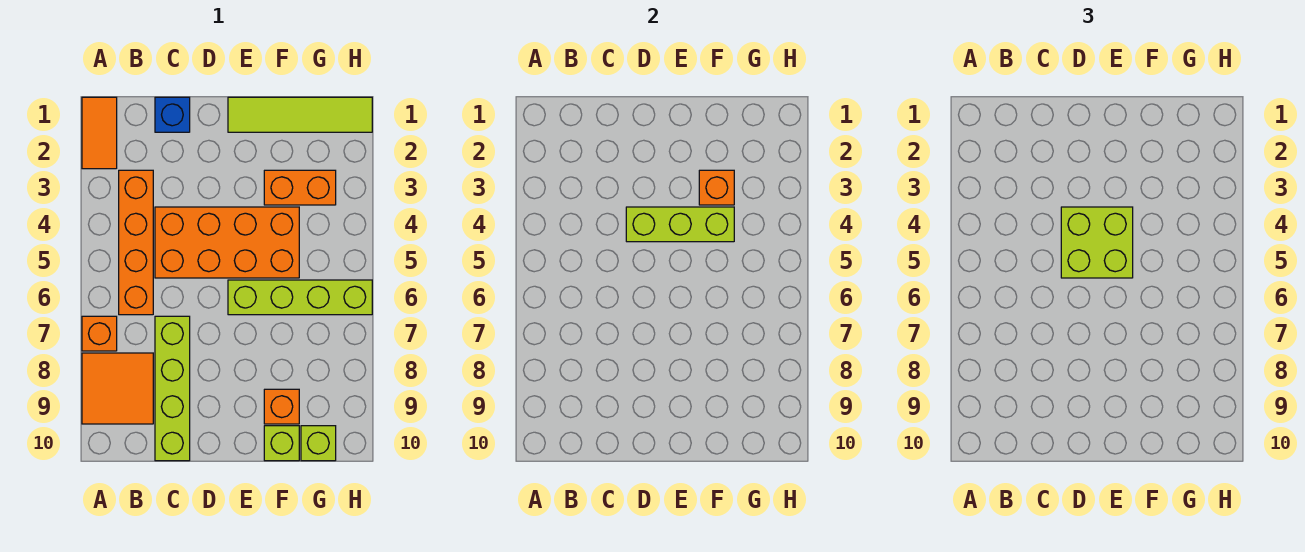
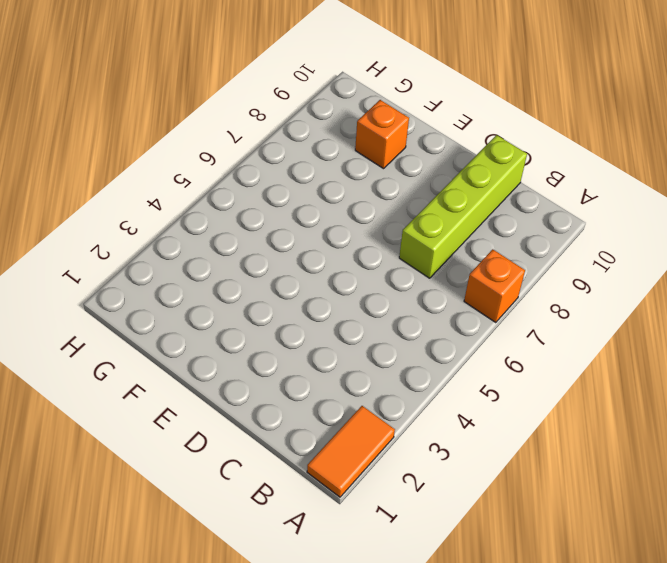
none -> orange tile A8:B9 level 1
none -> orange brick B3:B6 level 1
none -> blue brick C1 level 1

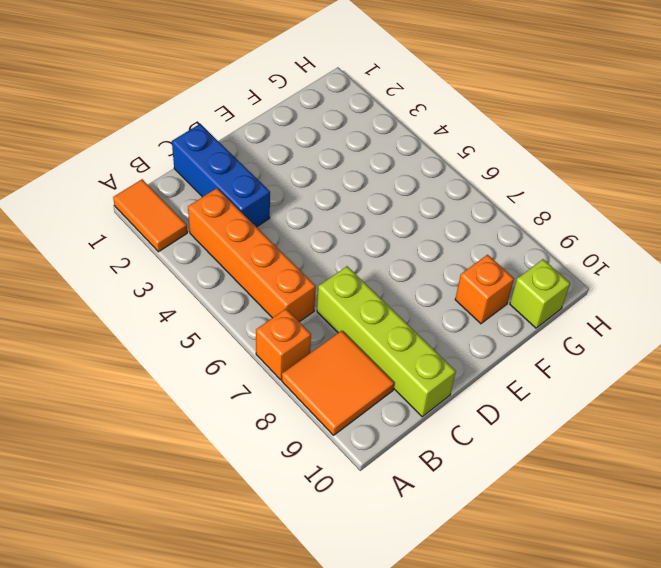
blue brick C1:C3 level 1 -> blue brick C1 level 1
none -> orange brick C4:F5 level 1
none -> lime tile E1:H1 level 1
none -> lime brick E6:H6 level 1

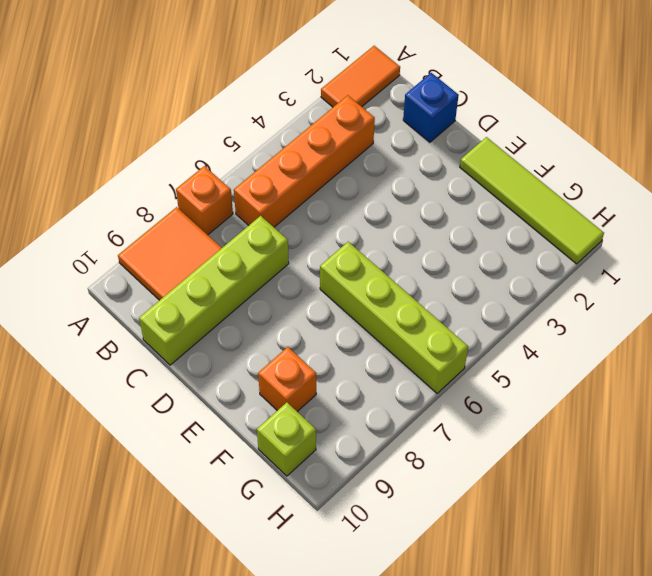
none -> orange brick C4:F5 level 1
none -> orange brick F3:G3 level 1
none -> lime brick F10 level 1

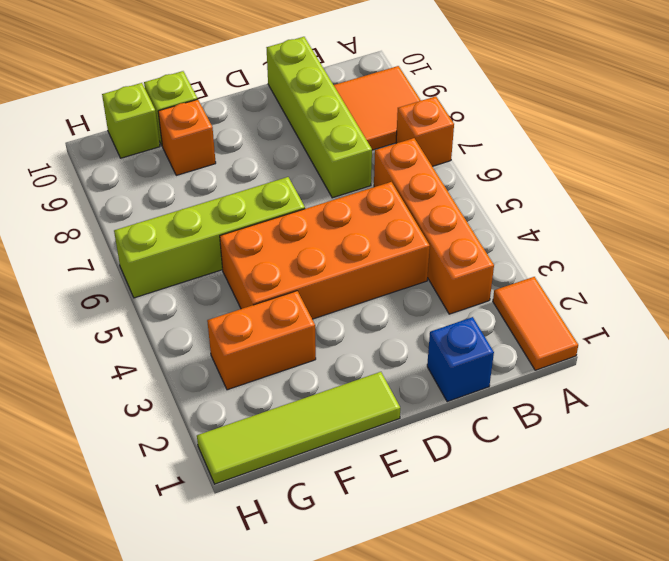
none -> lime brick D4:F4 level 2
none -> orange brick F3 level 2
none -> lime brick D4:E5 level 3

